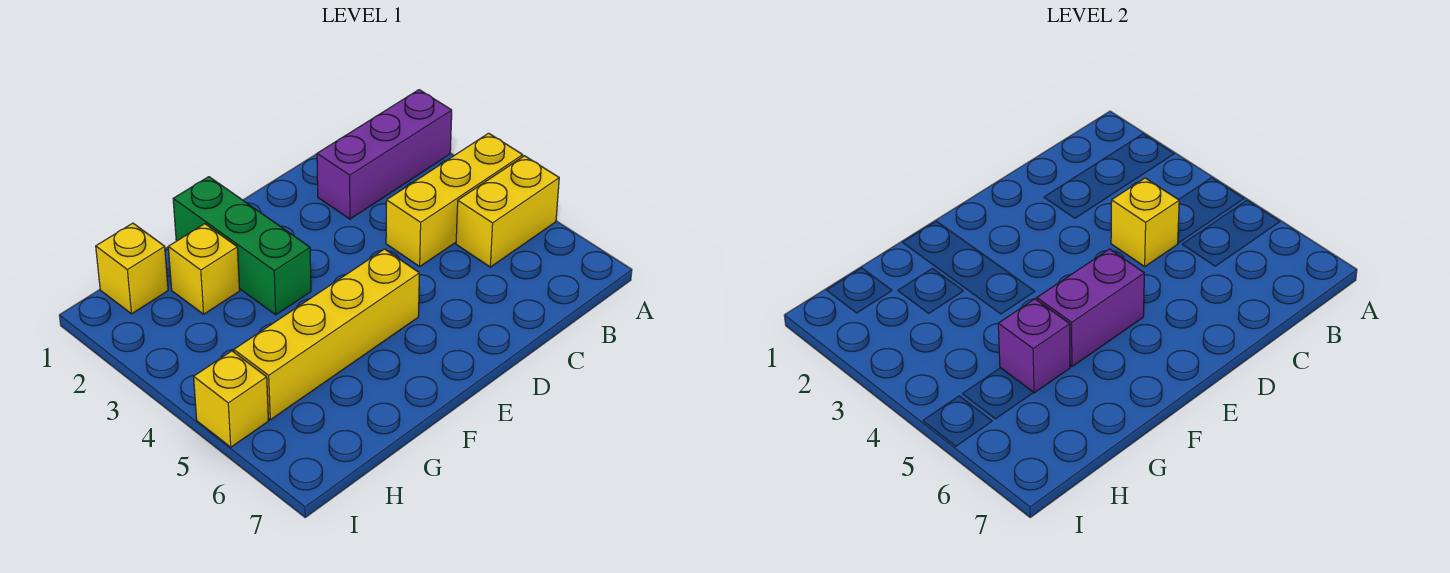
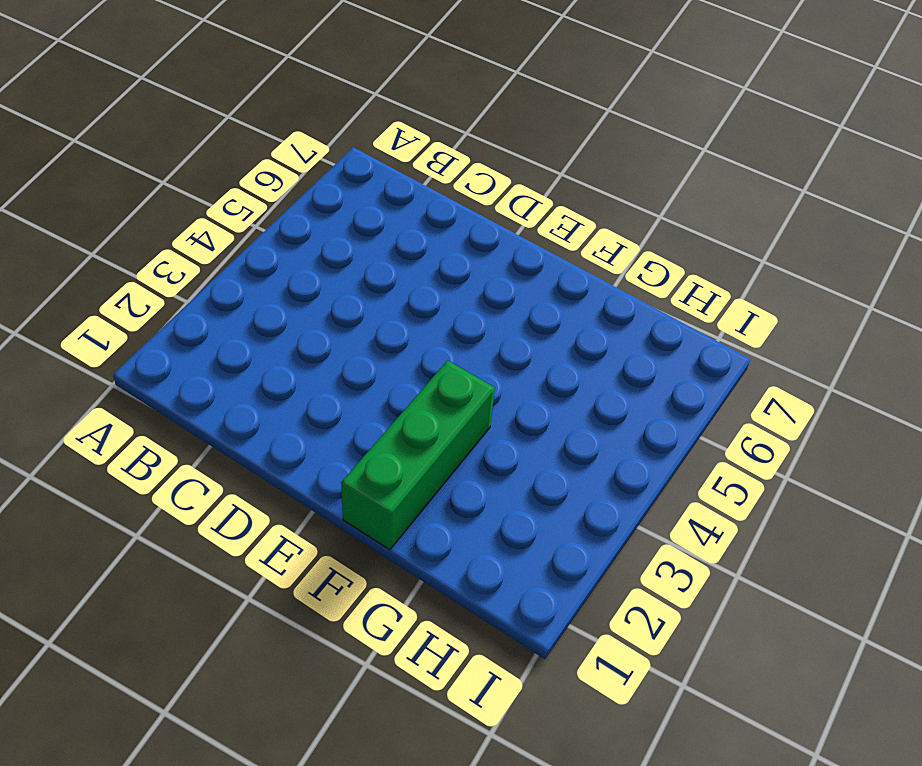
none -> purple brick A2:C2 level 1
none -> yellow brick A4:C4 level 1

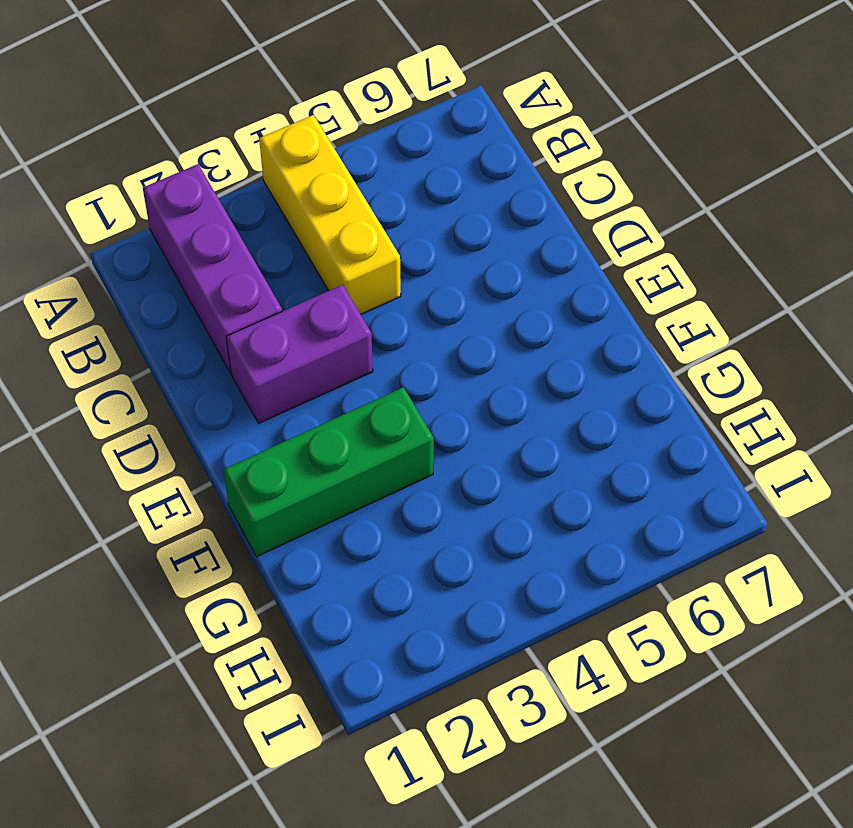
purple brick D2:D3 level 1 -> purple brick E5:F5 level 2
none -> yellow brick A5:B5 level 1
none -> yellow brick E5:H5 level 1

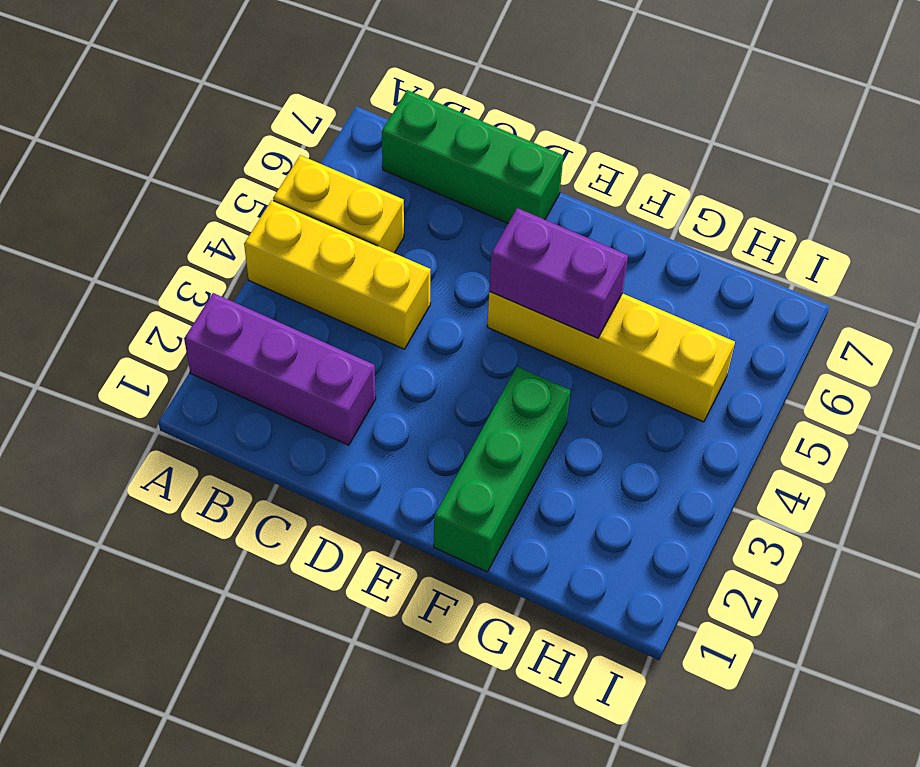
green brick B7:D7 level 1 -> none
none -> yellow brick G2 level 1
none -> yellow brick H1 level 1

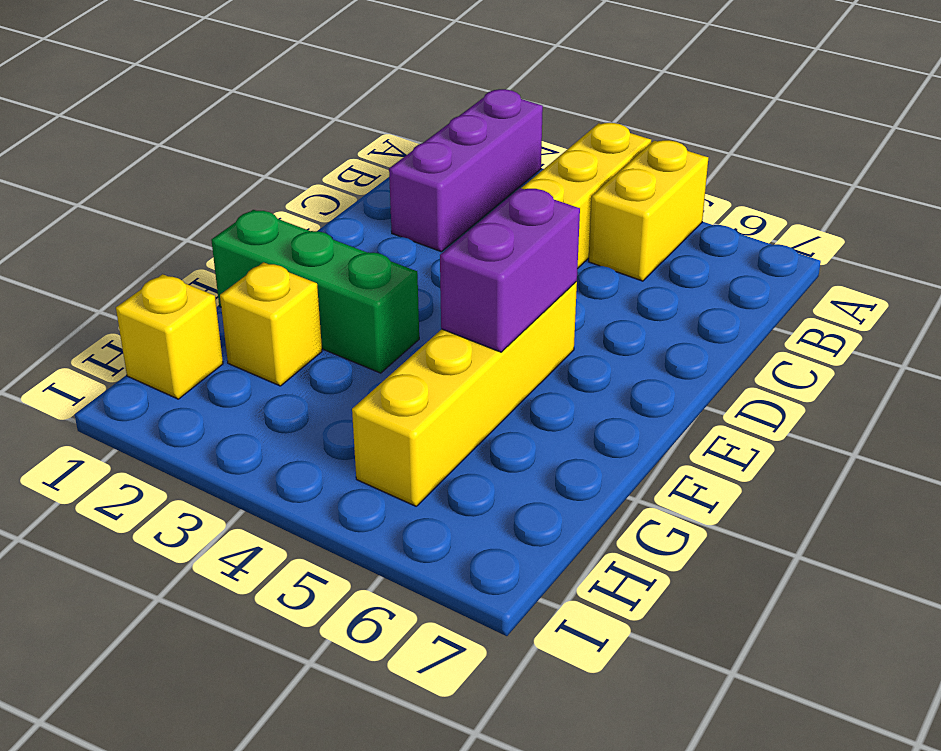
none -> yellow brick I5 level 1
none -> yellow brick C4 level 2

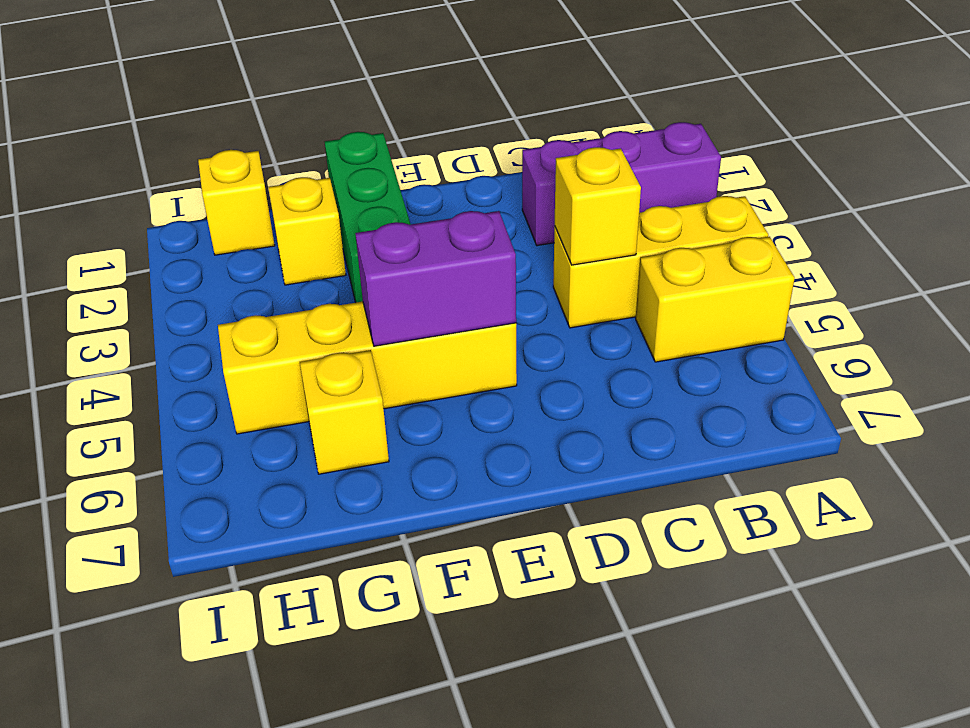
yellow brick G6 level 1 -> yellow brick I5 level 1
none -> purple brick G5 level 2

